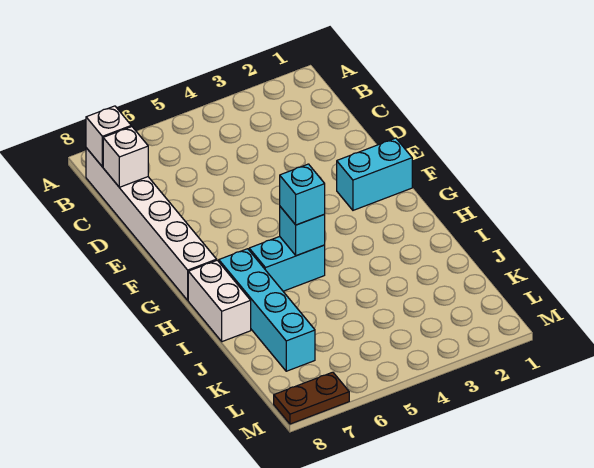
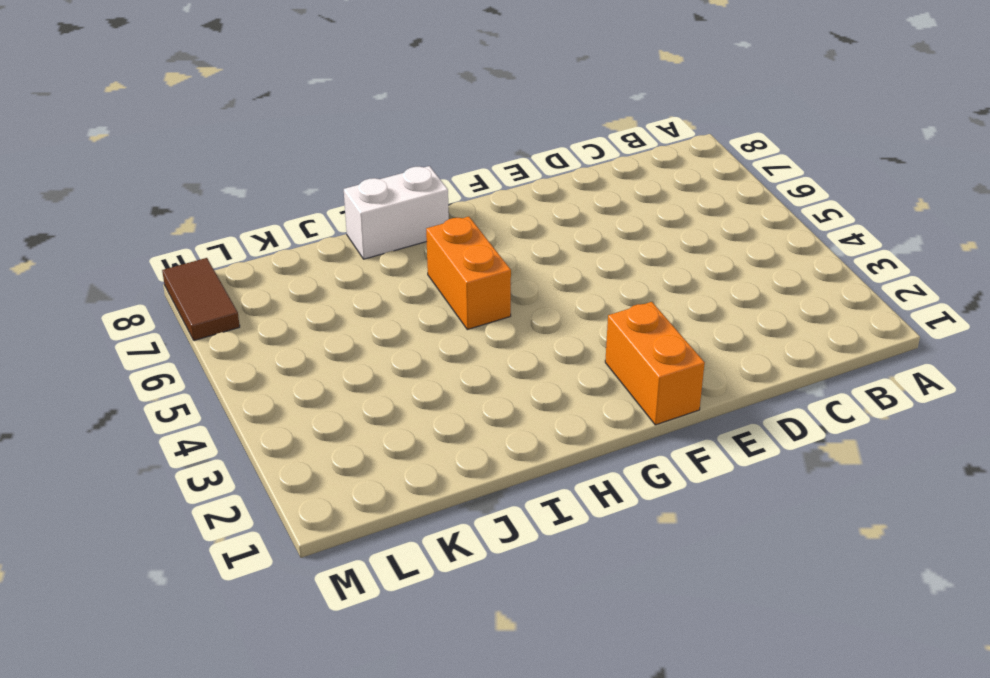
orange brick F1:F2 level 1 -> cyan brick F1:F2 level 1
orange brick H5:H6 level 1 -> cyan brick H5:H6 level 1
brown tile M7:M8 level 1 -> brown plate M7:M8 level 1
none -> white brick B8:G8 level 1
none -> cyan brick H7:K7 level 1

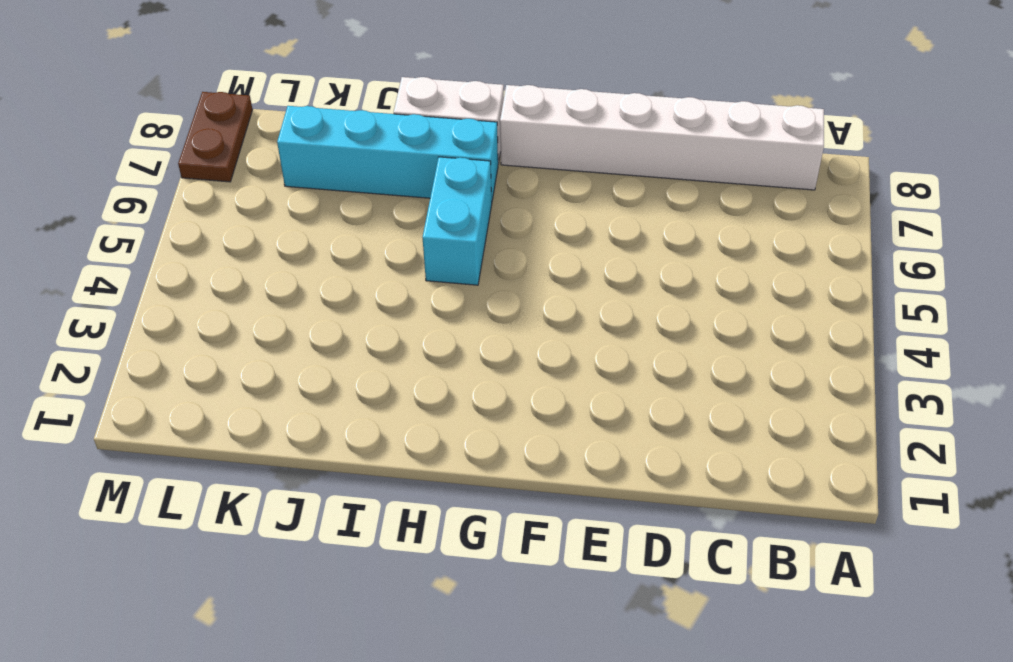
none -> cyan brick F1:F2 level 1
none -> white brick B8 level 2

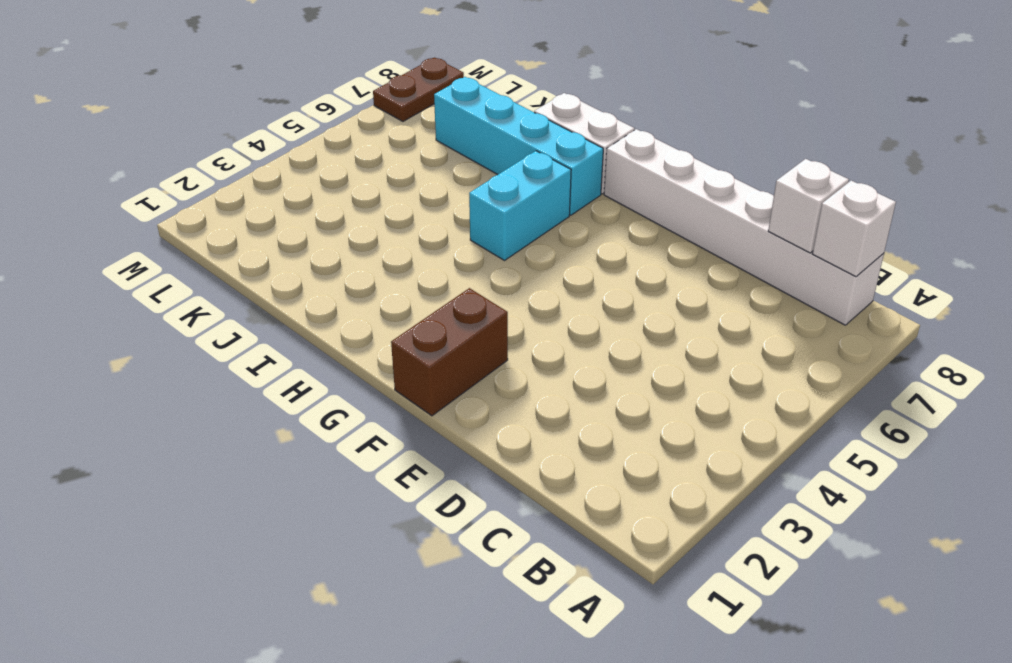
brown brick F1:F2 level 1 -> cyan brick F1:F2 level 1
none -> cyan brick H5 level 2
none -> cyan brick H5 level 3

